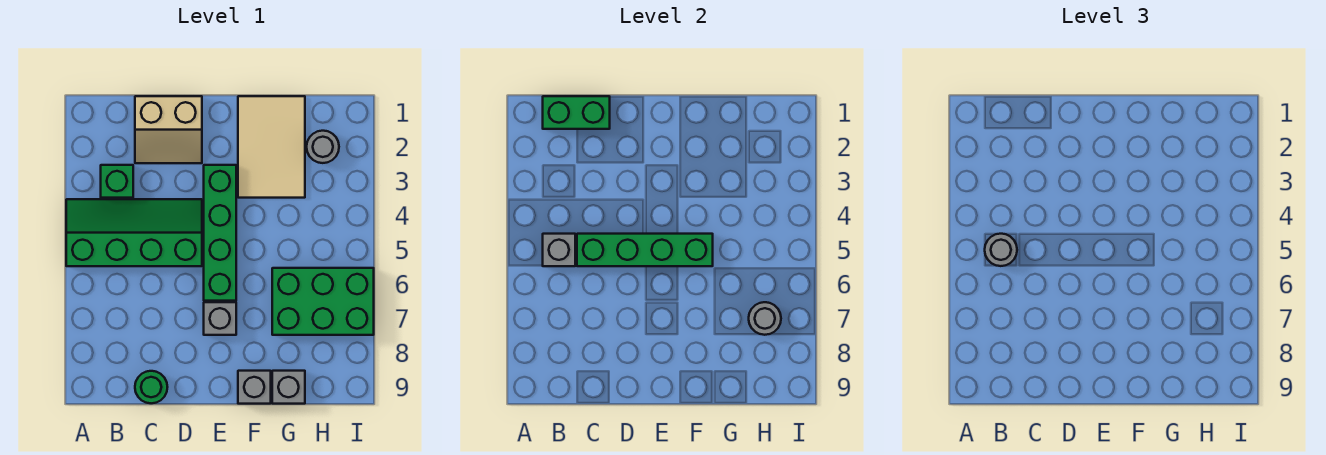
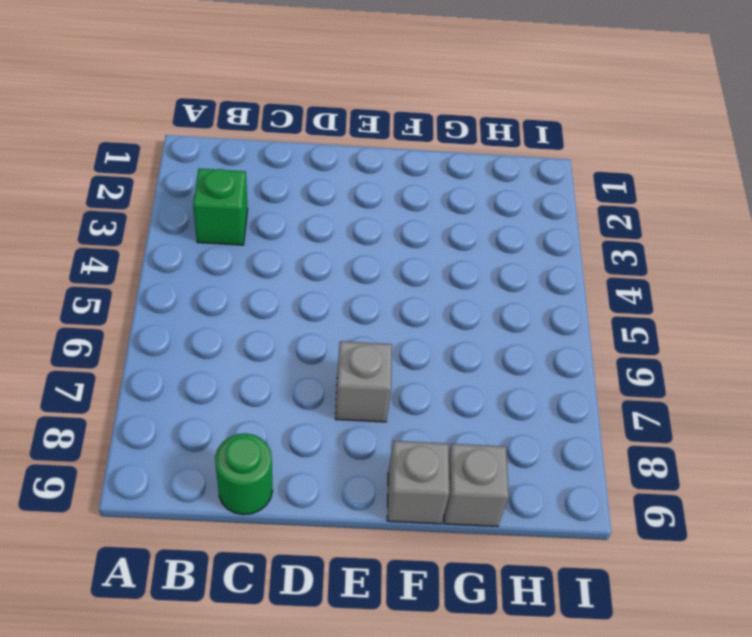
none -> green slope A4:D5 level 1 top 5
none -> tan slope C1:D2 level 1 top 1
none -> green brick E3:E6 level 1

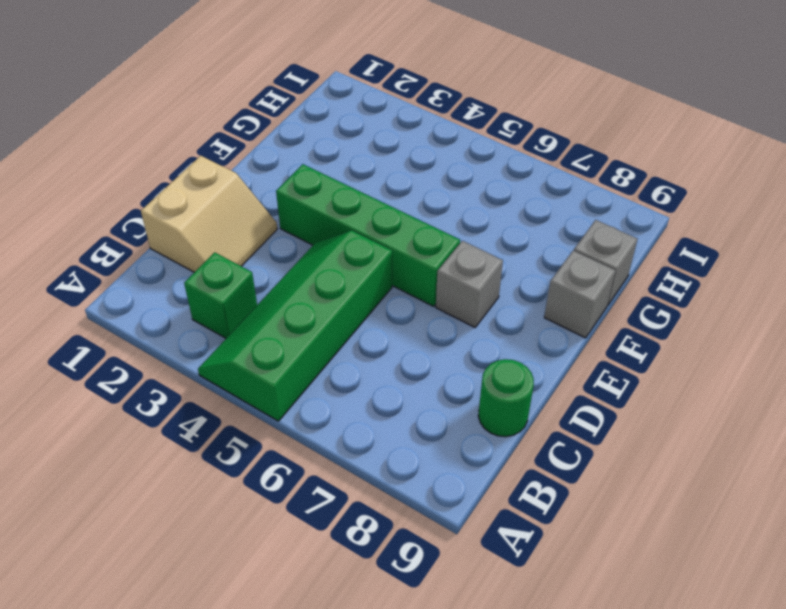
none -> tan tile F1:G3 level 1
none -> green brick G6:I7 level 1
none -> grey round brick H2 level 1

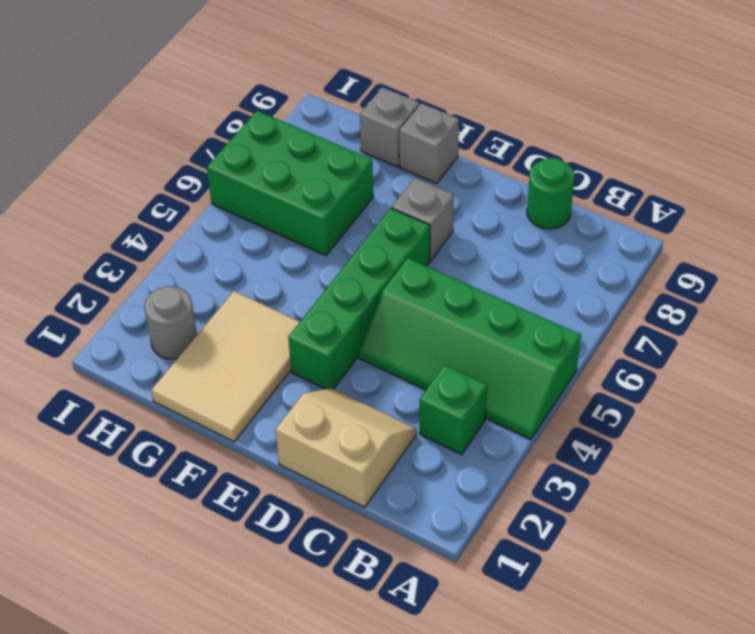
none -> green brick B1:C1 level 2
none -> grey brick B5 level 2
none -> green brick C5:F5 level 2

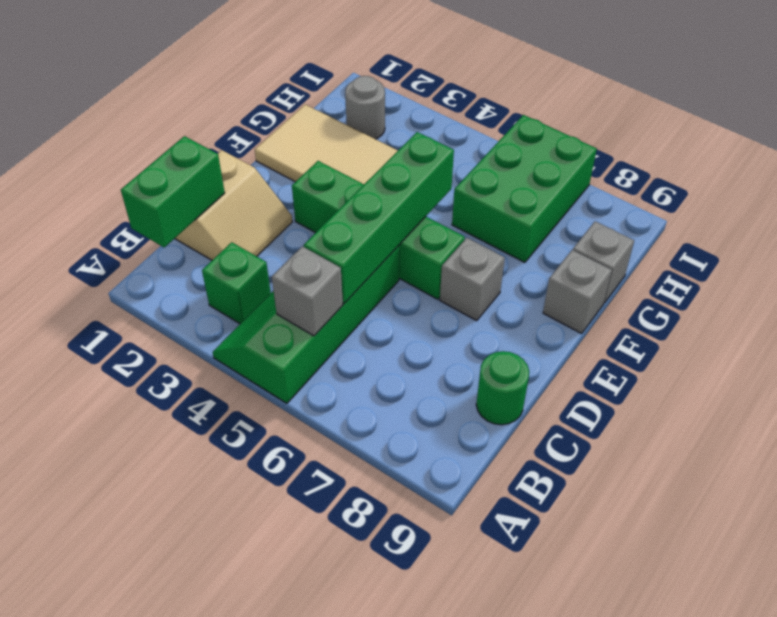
none -> grey round brick H7 level 2
none -> grey round brick B5 level 3

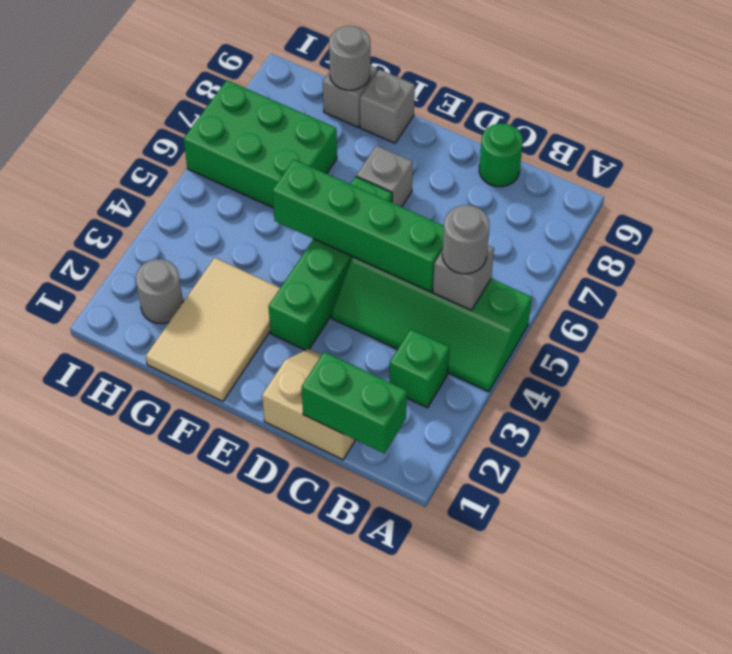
grey round brick G9 level 2 -> grey round brick H7 level 2

